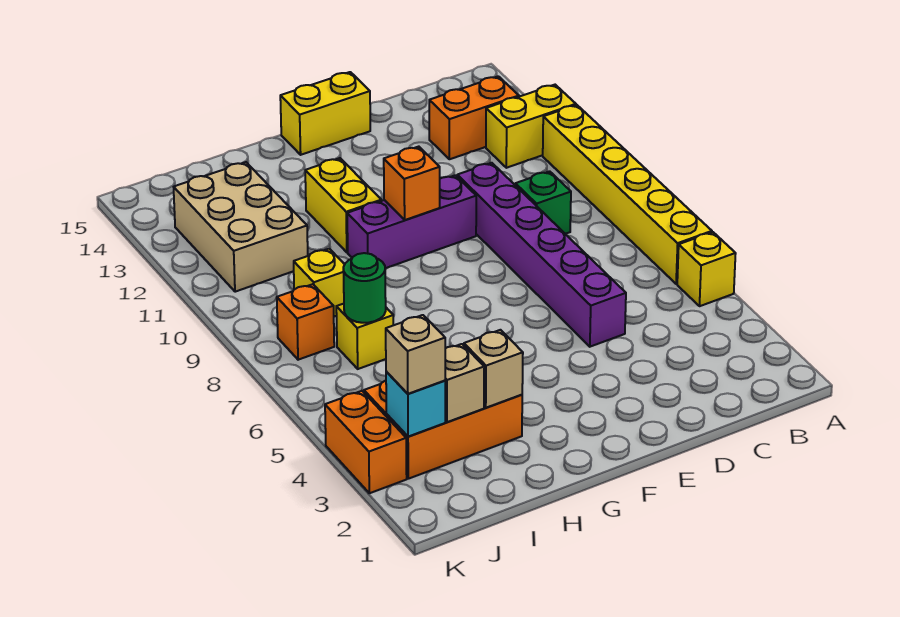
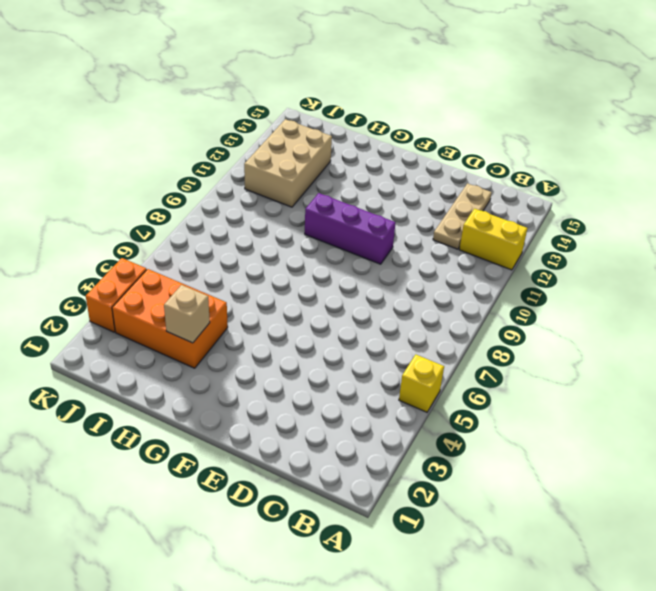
tan plate C12:C14 level 1 -> orange brick B13:C13 level 1
none -> yellow brick A6:A11 level 1
none -> green brick C9 level 1
none -> purple brick D5:D10 level 1

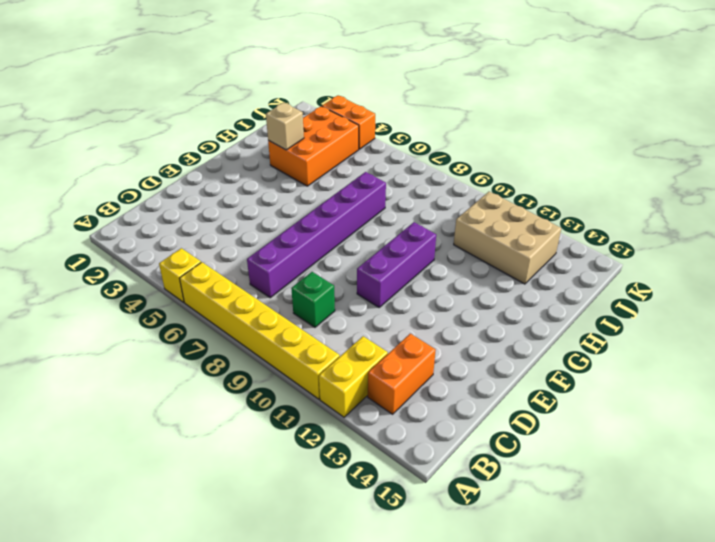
purple brick C7:H7 level 1 -> purple brick D5:D10 level 1
none -> yellow brick E15:F15 level 1
none -> yellow brick G11:G12 level 1
none -> yellow brick I7 level 1

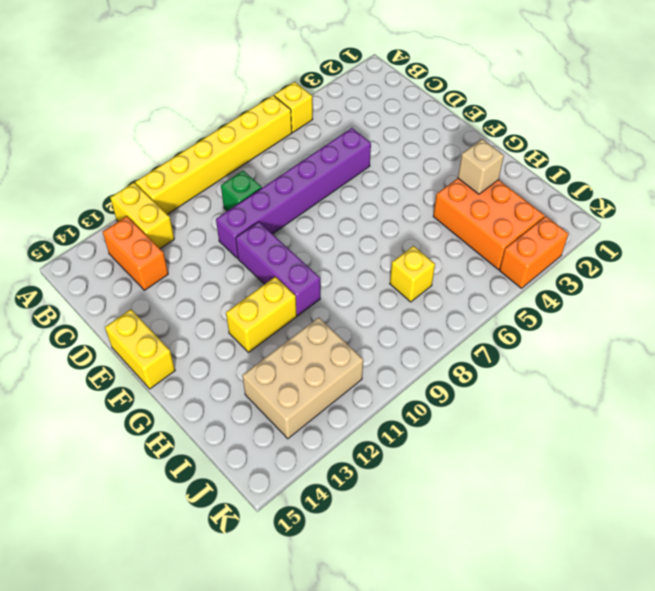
none -> yellow brick I9 level 1
none -> orange brick J8 level 1
none -> orange brick F10 level 2

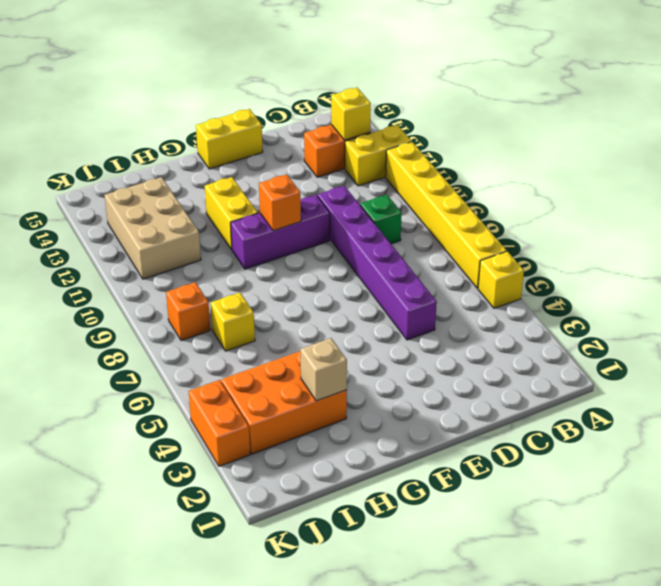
yellow brick B13 level 2 -> yellow brick I9 level 1
none -> tan brick I3 level 2
none -> green round brick I7 level 2
none -> cyan brick J3 level 2

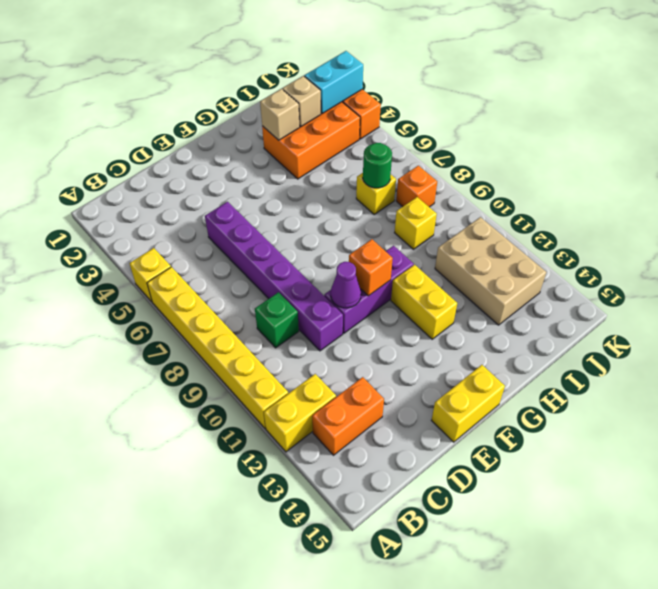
purple cone E10 level 2 -> none
cyan brick J3:K3 level 2 -> cyan brick J3 level 2
none -> tan brick J3 level 3

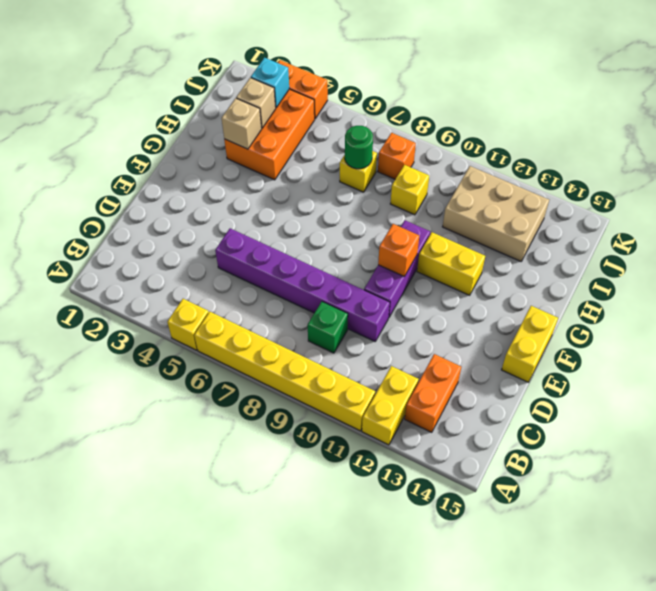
none -> tan brick J3 level 3

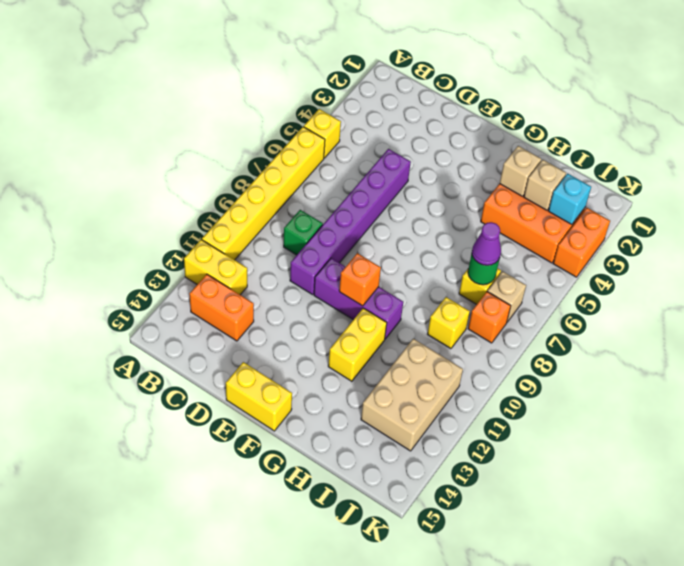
purple cone I7 level 3 -> none
tan brick J7 level 1 -> tan brick J3 level 3

